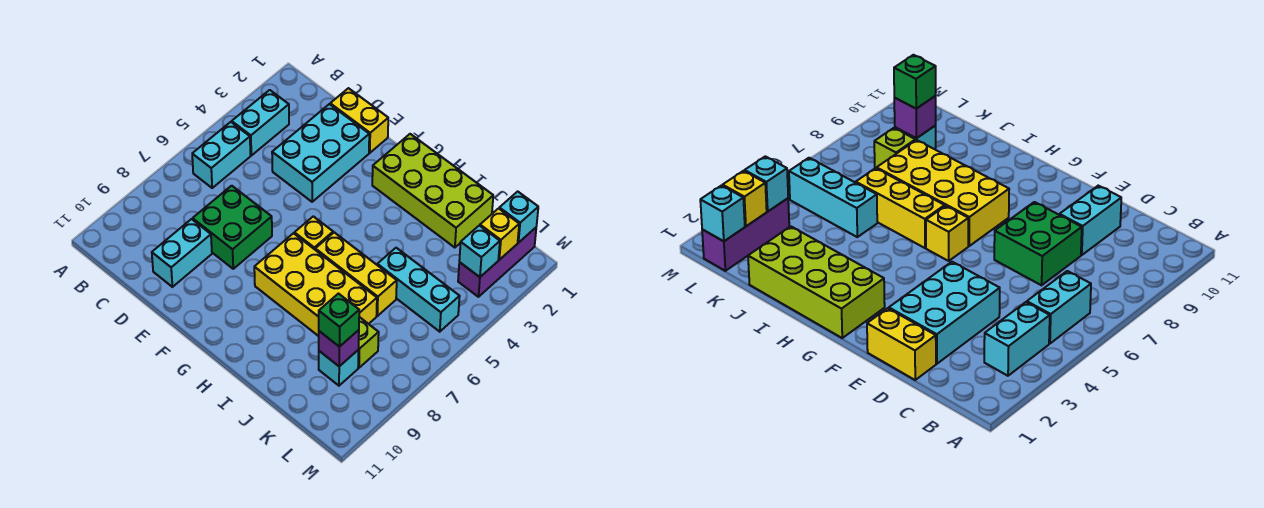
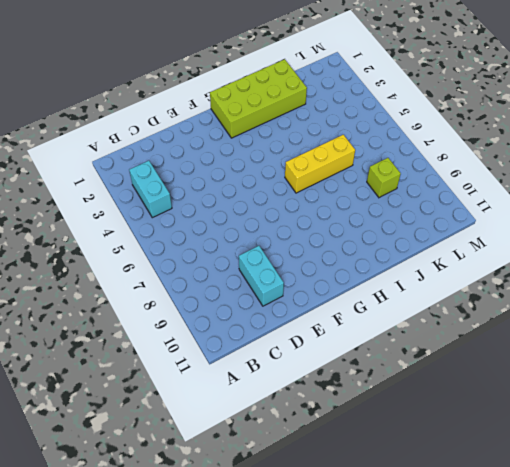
none -> cyan brick B5:B6 level 1
none -> yellow brick D1:E1 level 1
none -> cyan brick D2:E4 level 1

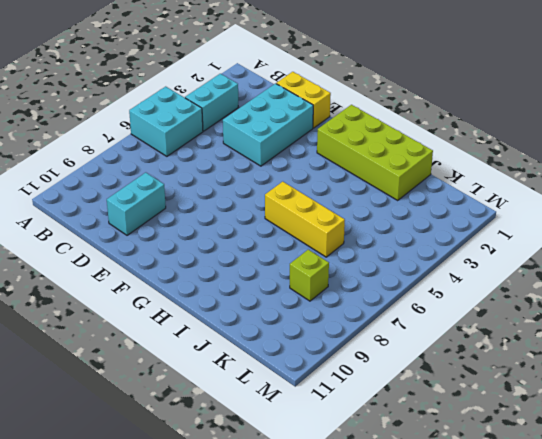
cyan brick A5:B6 level 1 -> cyan brick B5:B6 level 1
none -> green brick D7:E8 level 1
none -> yellow brick G6 level 1
none -> yellow brick G7:J8 level 1

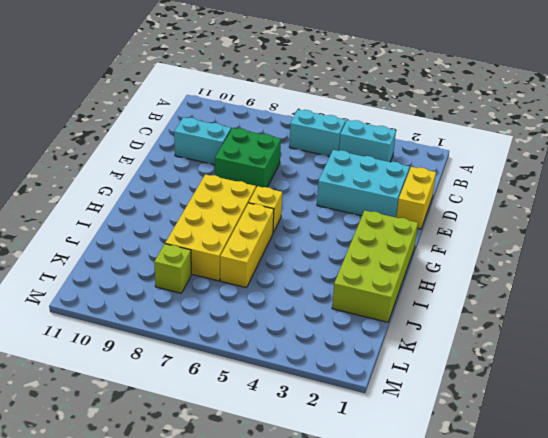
none -> cyan brick J5:L5 level 1
none -> cyan brick K9 level 1
none -> purple brick L1:L3 level 1

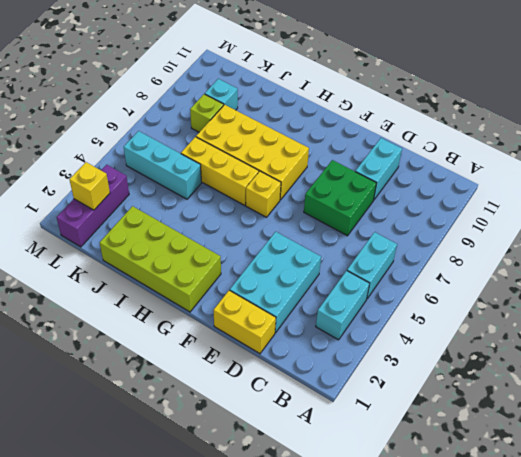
none -> purple brick K9 level 2
none -> cyan brick L1 level 2
none -> cyan brick L3 level 2

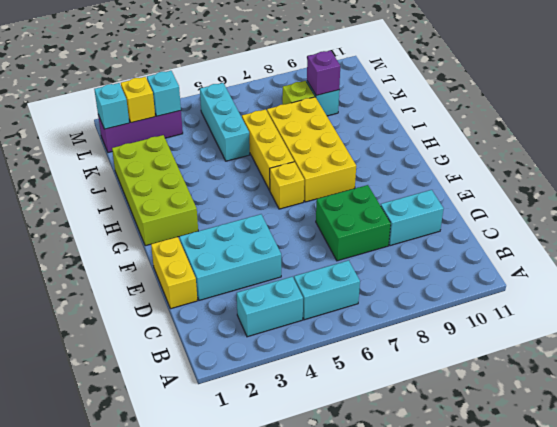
none -> green brick K9 level 3

